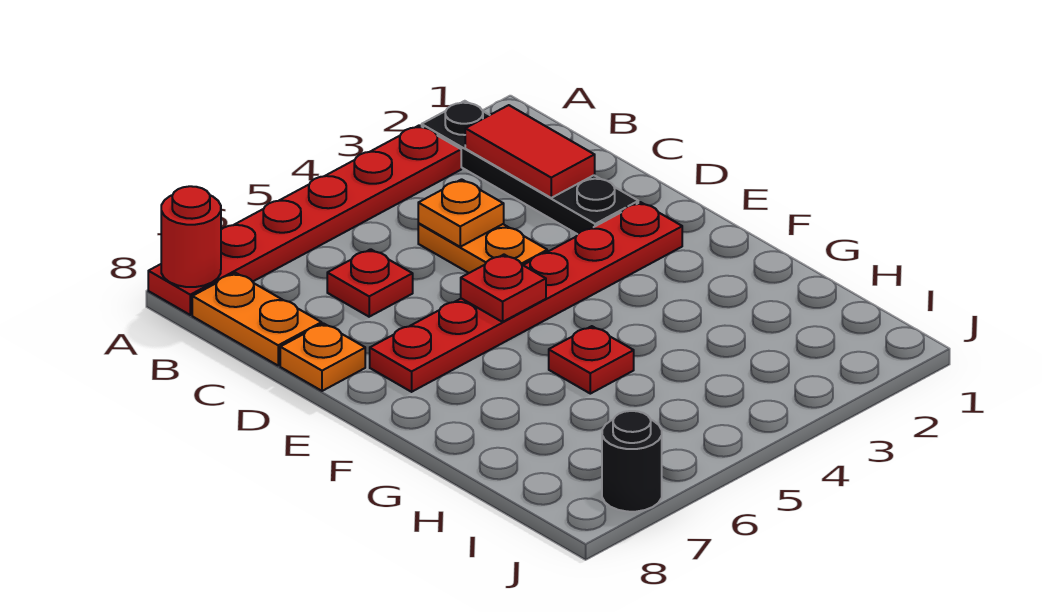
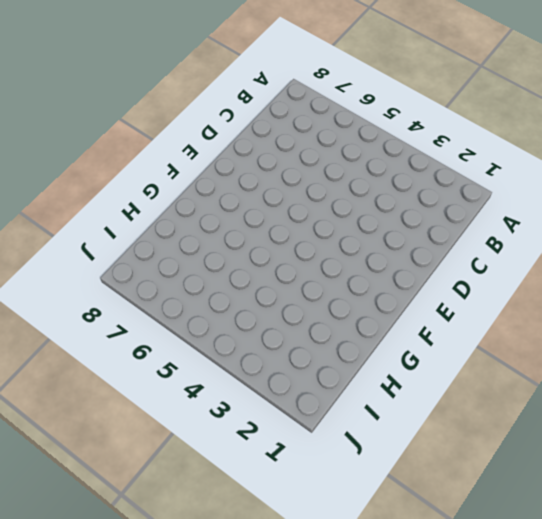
none -> black plate A2:D2 level 1
none -> red plate A3:A8 level 1
none -> orange plate B8:C8 level 1

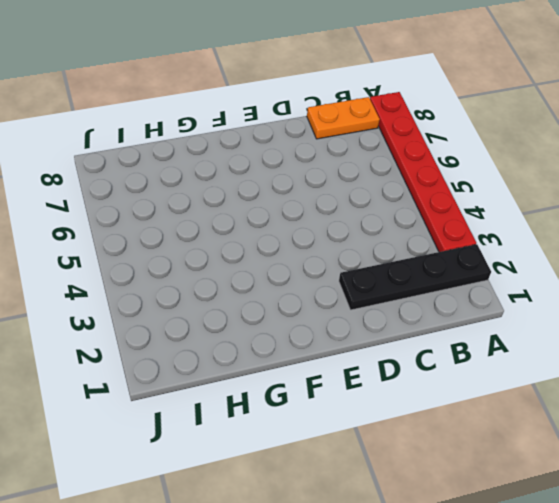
none -> orange plate C4:D4 level 1
none -> red plate C6 level 1
none -> orange plate D8 level 1

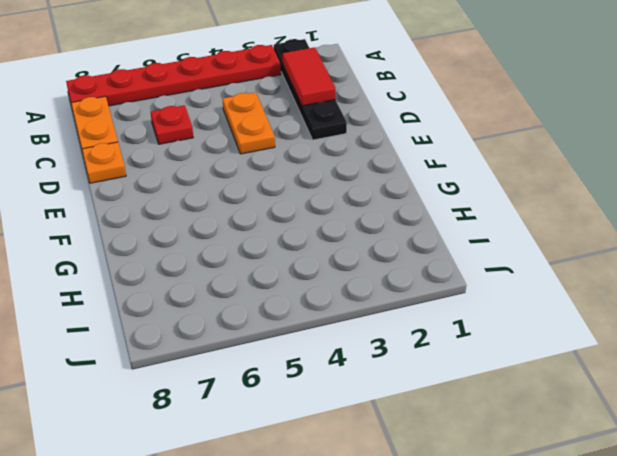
none -> red plate E2:E7 level 1
none -> red plate G5 level 1
none -> black round brick J7 level 1

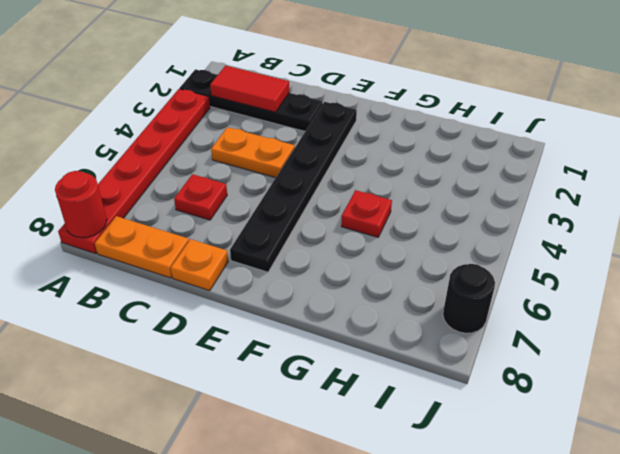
black plate E2:E7 level 1 -> red plate E2:E7 level 1
none -> orange plate C4 level 2
none -> red plate E5 level 2

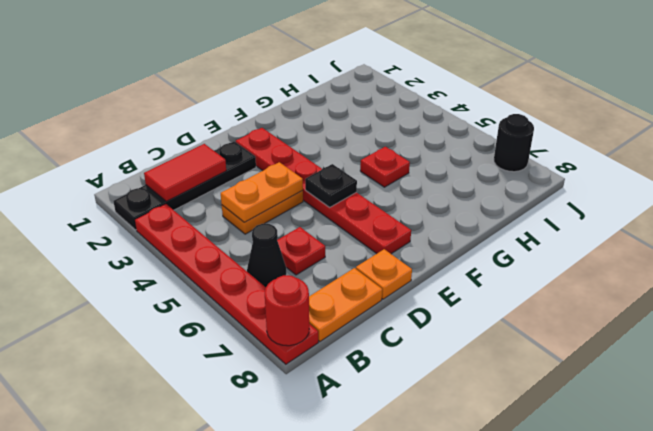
black cone B6 level 1 -> none
orange plate C4:D4 level 2 -> orange plate C4 level 2
black plate E5 level 2 -> red plate E5 level 2

